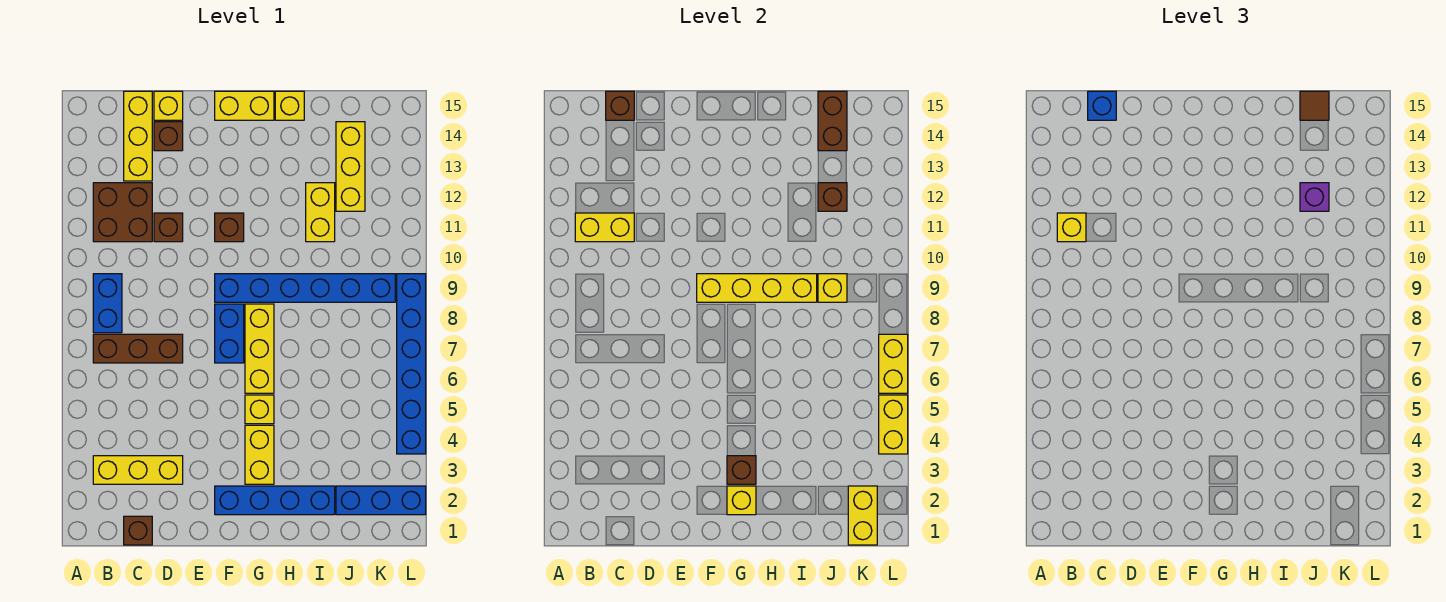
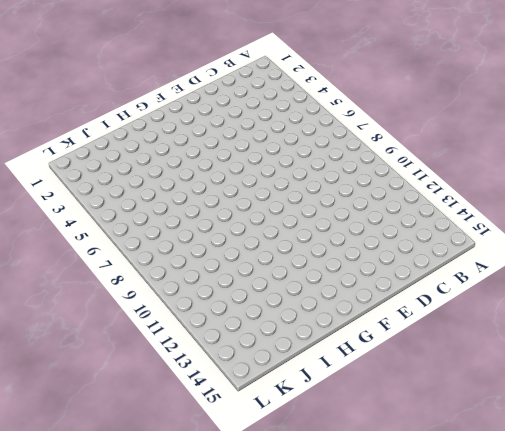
none -> yellow brick B3:D3 level 1
none -> brown brick B7:D7 level 1
none -> blue brick B8:B9 level 1
none -> brown brick B11:C12 level 1

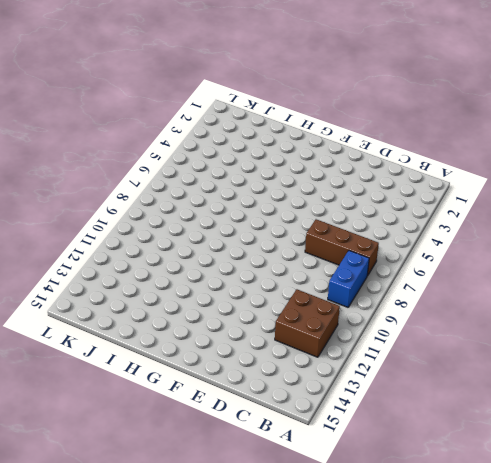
none -> yellow brick B3:D3 level 1
none -> brown brick C1 level 1
none -> yellow brick C13:C15 level 1
none -> brown brick D11 level 1

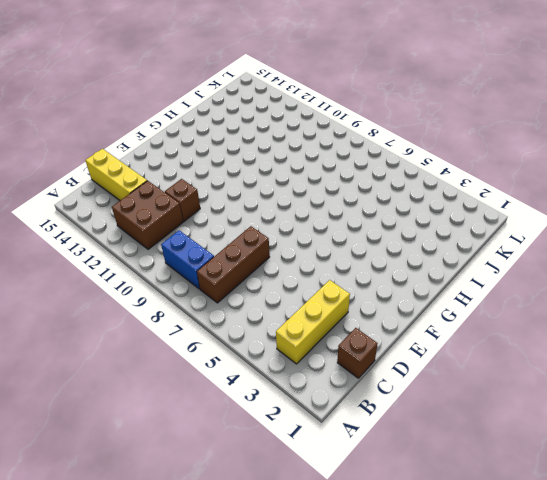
none -> brown brick D14 level 1
none -> yellow brick D15 level 1
none -> blue brick F2:I2 level 1
none -> blue brick F7:F8 level 1

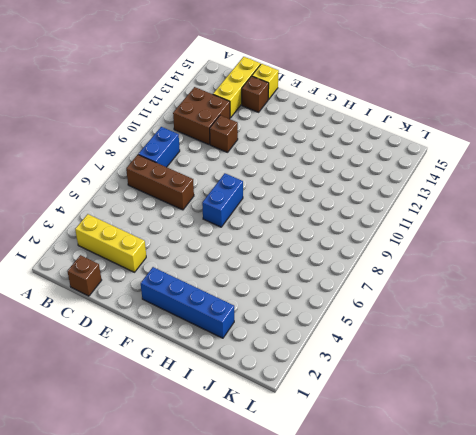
none -> blue brick F9:K9 level 1
none -> brown brick F11 level 1
none -> yellow brick F15:G15 level 1
none -> yellow brick G3:G4 level 1

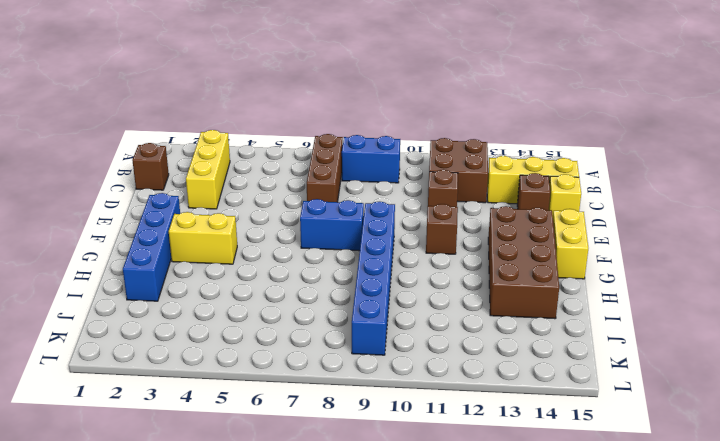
brown brick F13:I14 level 1 -> none
none -> yellow brick G5 level 1
none -> yellow brick G6:G8 level 1
none -> yellow brick H15 level 1
none -> yellow brick I11:I12 level 1

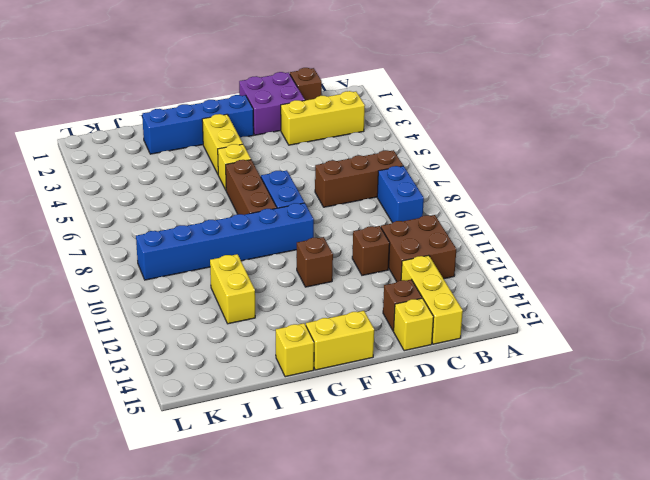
purple brick D1:E2 level 1 -> none
brown brick G6:G8 level 1 -> yellow brick G6:G8 level 1
none -> blue brick J2:L2 level 1
none -> yellow brick J12:J14 level 1
none -> blue brick L4:L9 level 1
none -> yellow brick B11:C11 level 2

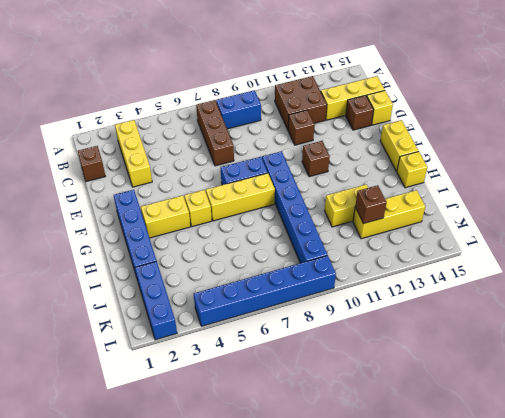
none -> yellow brick B11:C11 level 2
none -> brown brick C15 level 2
none -> yellow brick F9:I9 level 2
none -> yellow brick G2 level 2

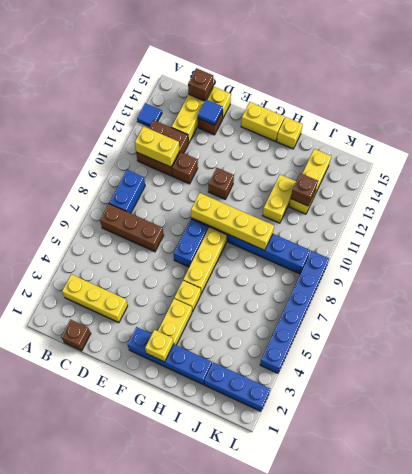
blue tile A13 level 1 -> none
blue tile D14 level 2 -> none
none -> brown brick G3 level 2
none -> yellow brick J9 level 2
none -> brown brick J14:J15 level 2
none -> yellow brick K1:K2 level 2

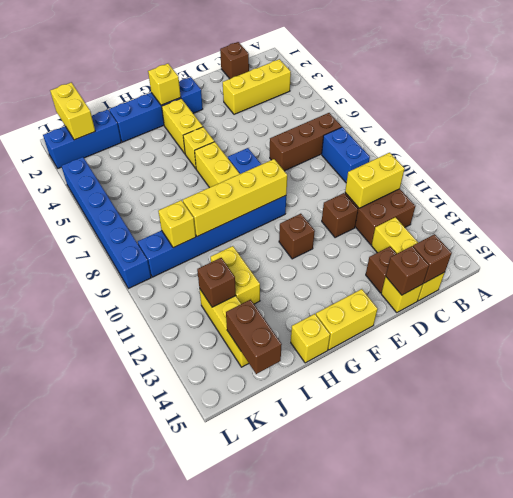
brown brick D15 level 2 -> brown brick G3 level 2
none -> yellow brick L4:L5 level 2
none -> yellow brick L6:L7 level 2
none -> yellow brick B11 level 3
none -> blue brick C15 level 3

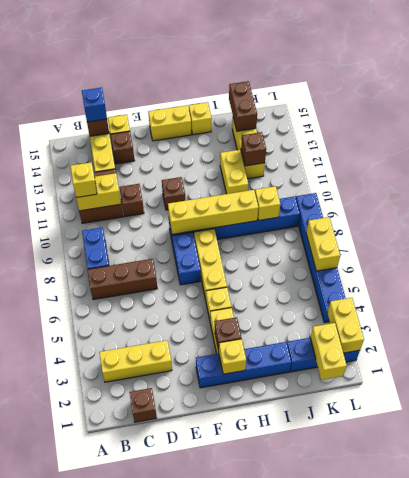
yellow brick L2:L3 level 2 -> yellow brick L4:L5 level 2
none -> purple brick J12 level 3
none -> brown tile J15 level 3

